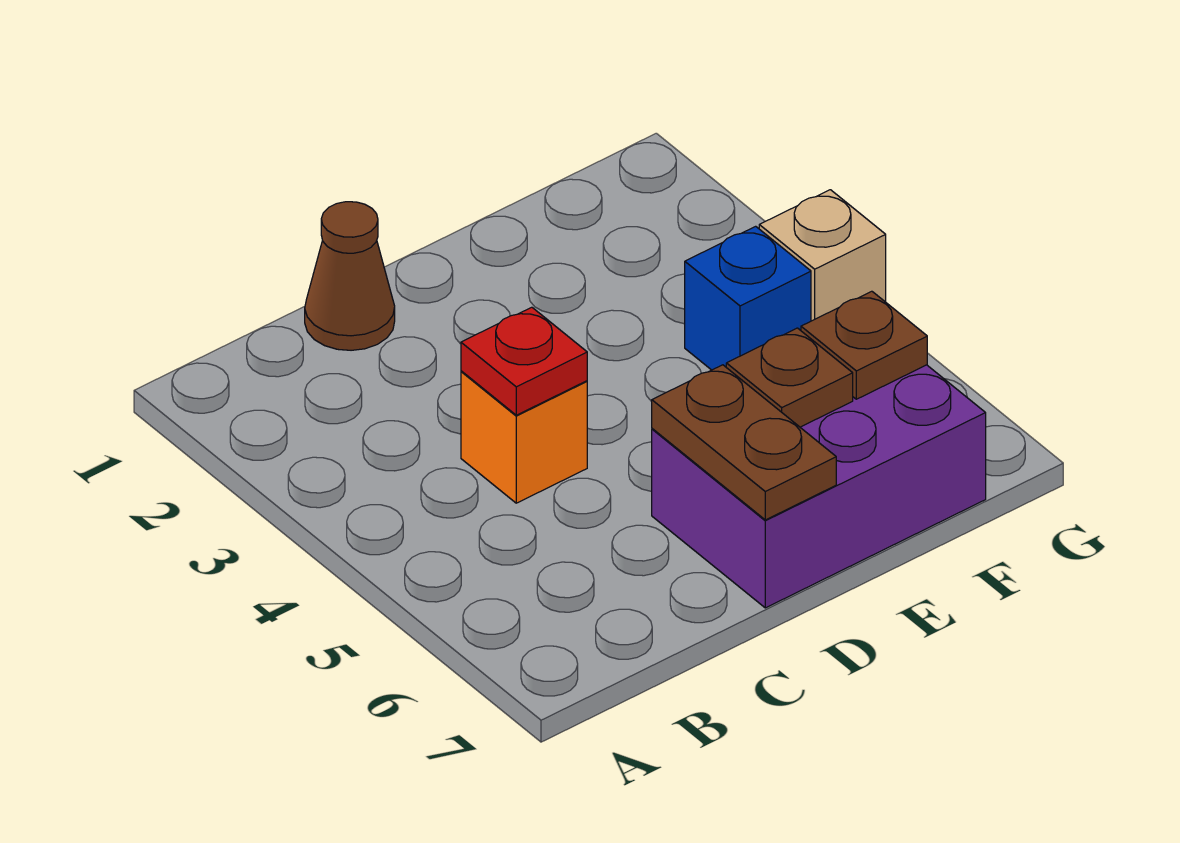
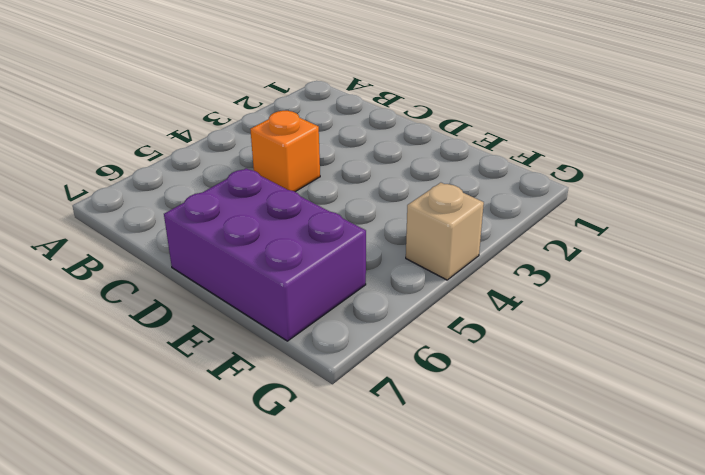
none -> brown cone C1 level 1
none -> blue brick F4 level 1

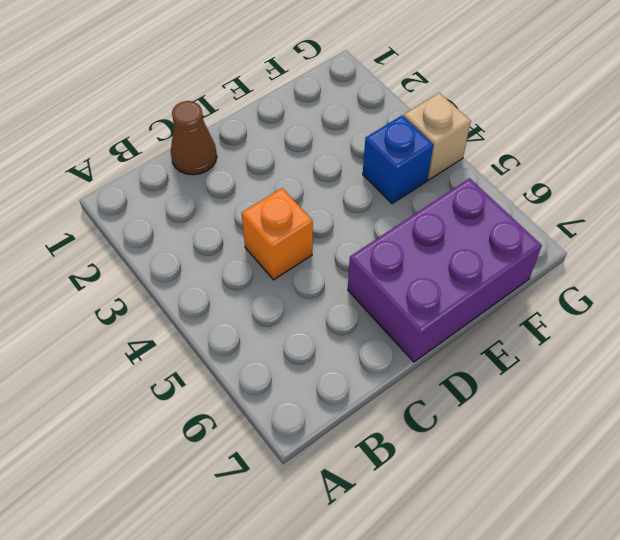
none -> red plate C4 level 2
none -> brown plate D6:D7 level 2

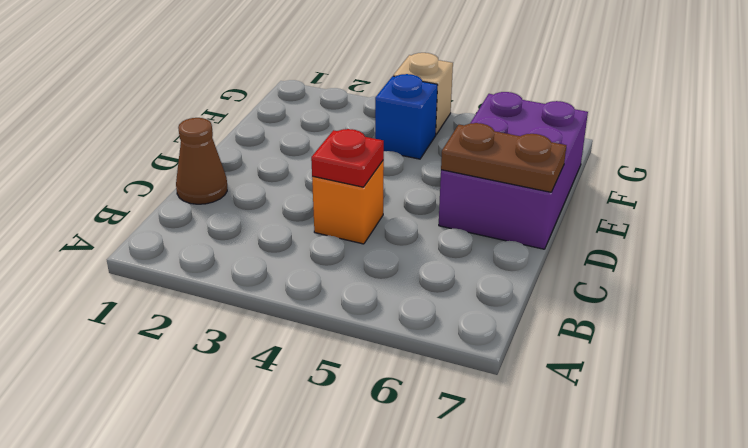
none -> brown plate E6 level 2
none -> brown plate F6 level 2

